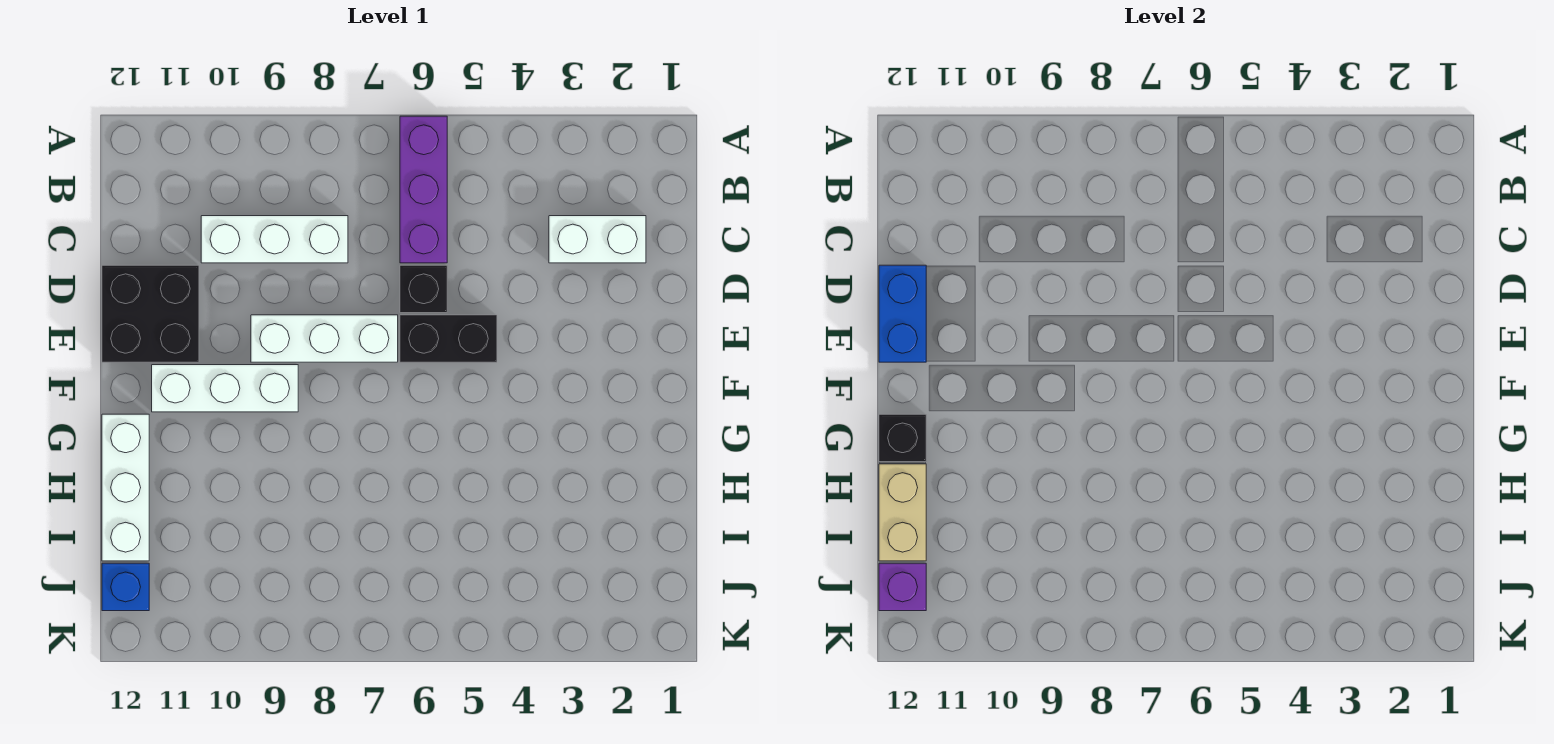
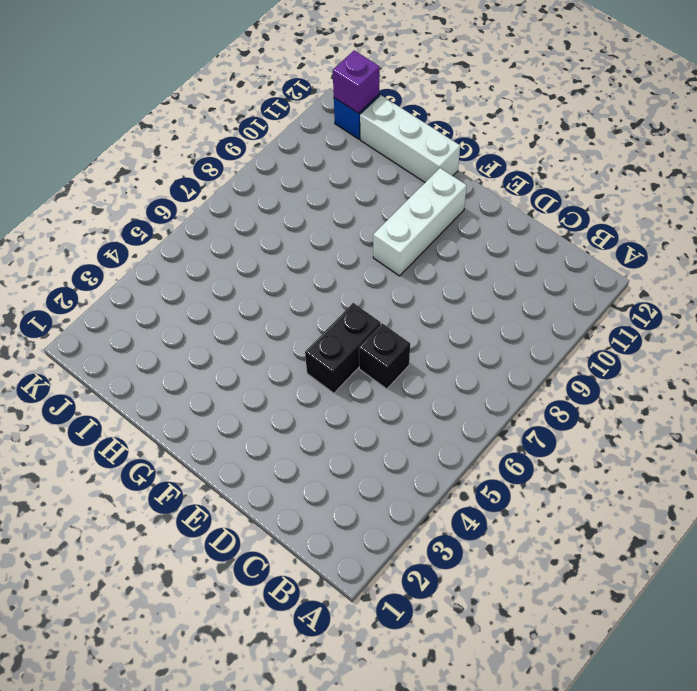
none -> purple brick A6:C6 level 1
none -> white brick C2:C3 level 1
none -> white brick C8:C10 level 1

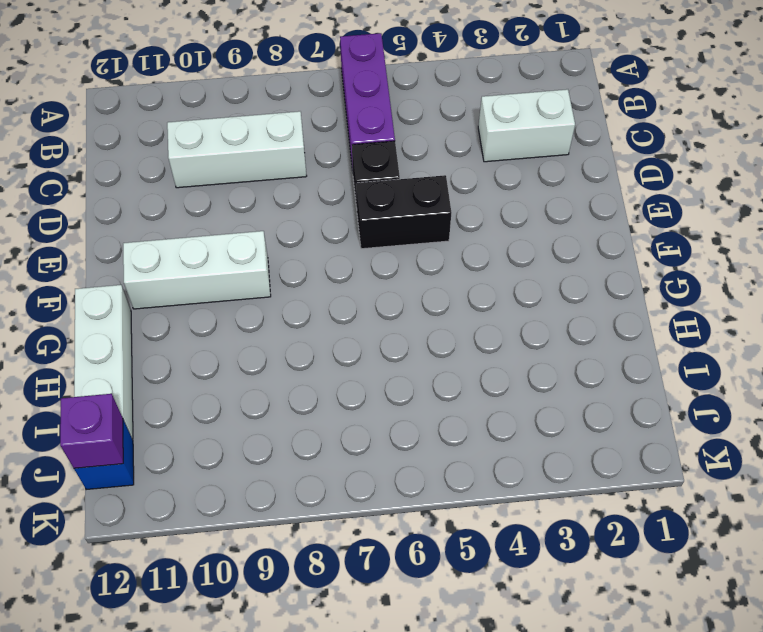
none -> black brick D11:E12 level 1
none -> white brick E7:E9 level 1
none -> blue brick D12:E12 level 2

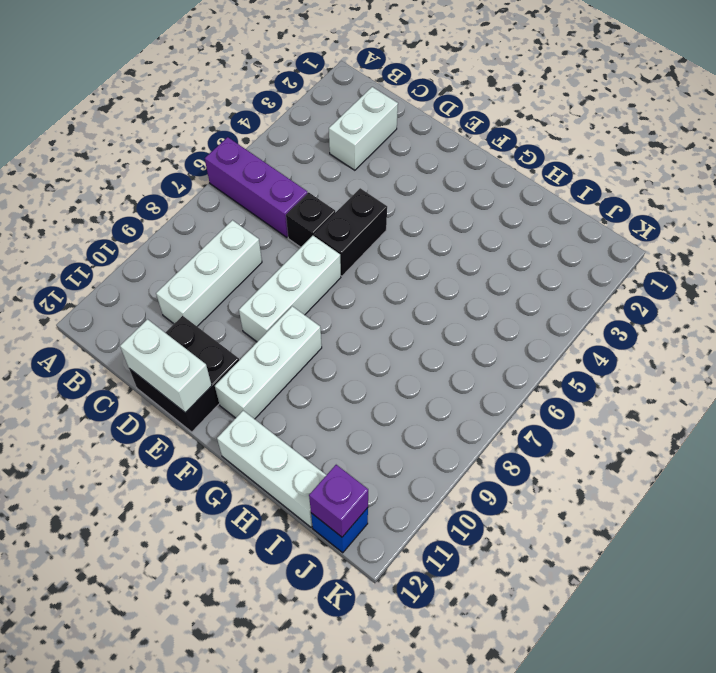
white brick D12:E12 level 2 -> blue brick D12:E12 level 2
none -> black brick G12 level 2
none -> tan brick H12:I12 level 2

